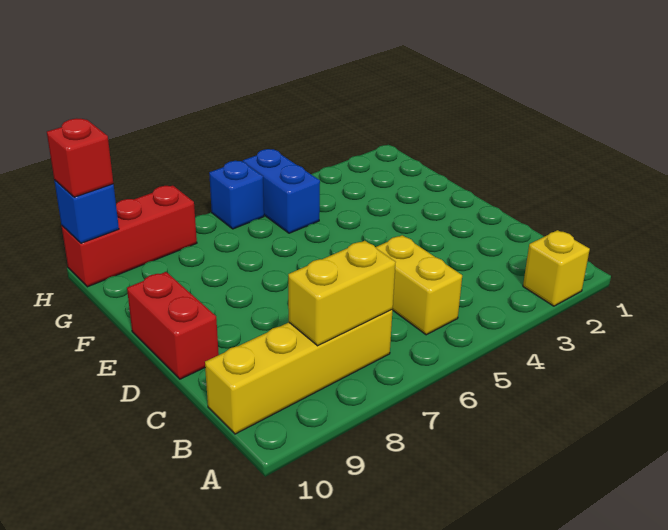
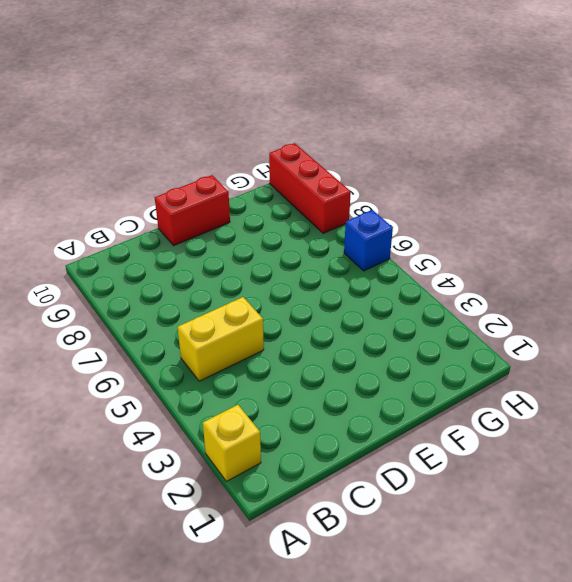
none -> yellow brick B7:B10 level 1
none -> blue brick G5:H5 level 1

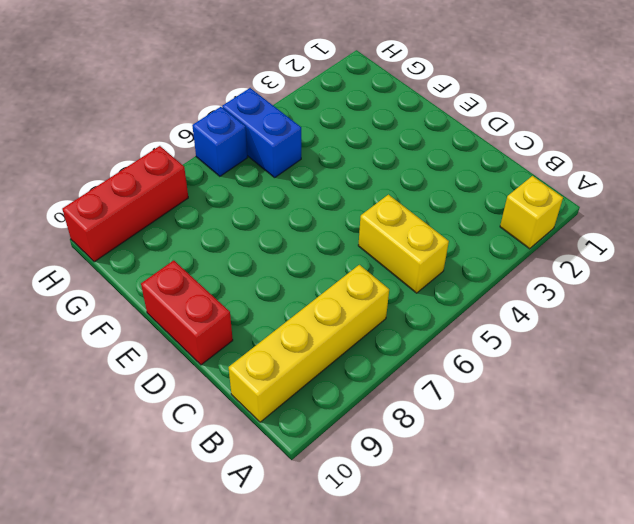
none -> yellow brick B7:B8 level 2
none -> blue brick H10 level 2

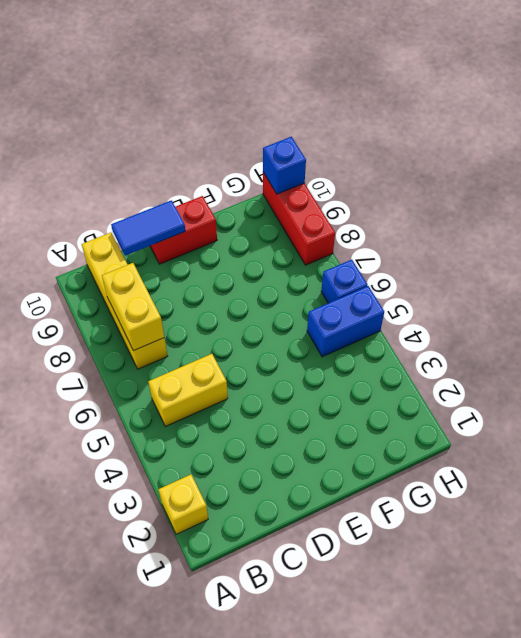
blue tile C10:D10 level 2 -> none
none -> red brick H10 level 3

